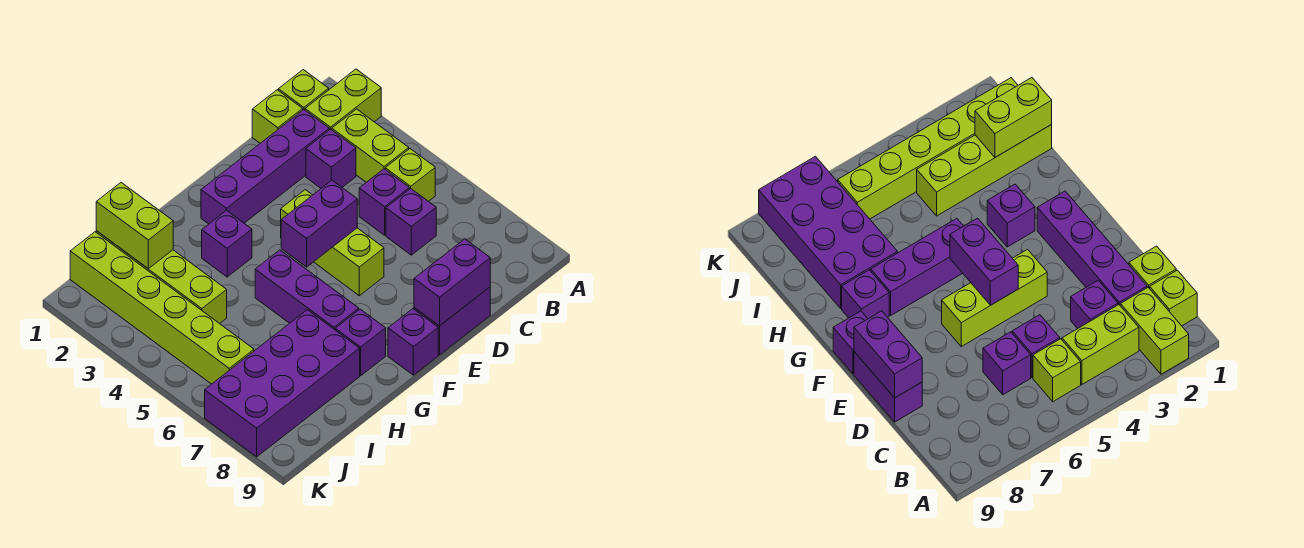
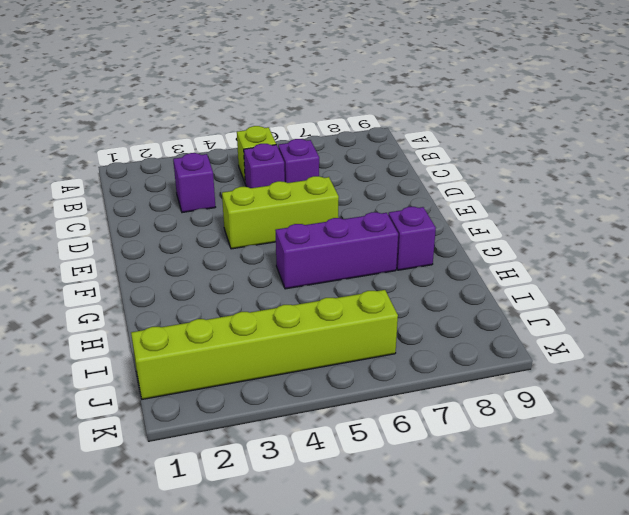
none -> lime brick A2:B2 level 1
none -> lime brick B1 level 1
none -> lime brick B3:B4 level 1

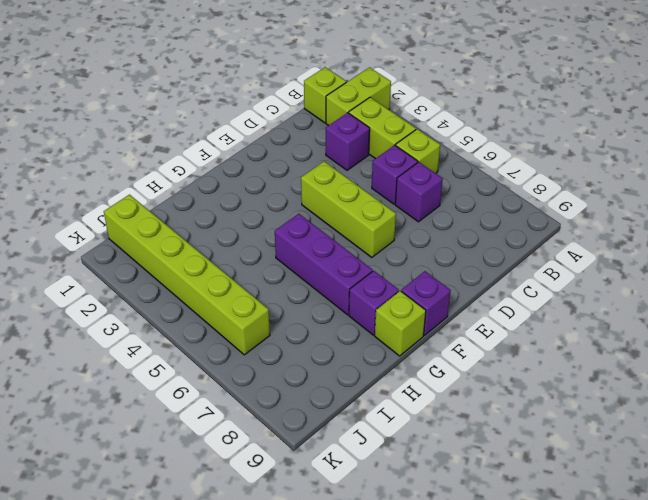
lime brick G9 level 1 -> lime brick C1 level 1
none -> purple brick C2:F2 level 1
none -> purple brick D9:E9 level 1
none -> purple brick G3 level 1

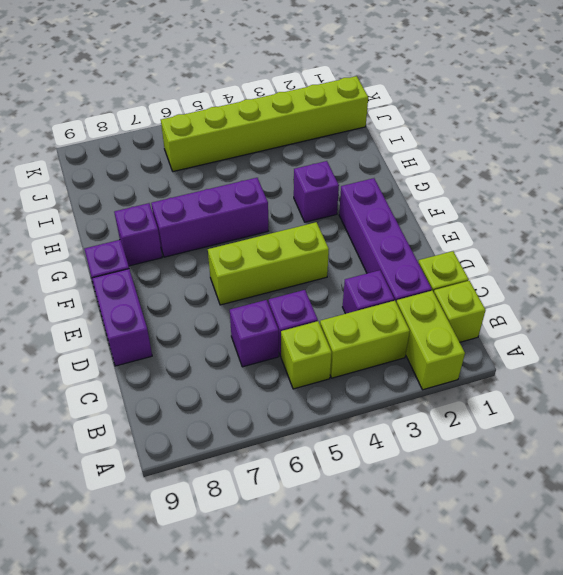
none -> purple brick H7:K8 level 1
none -> lime brick I1:I4 level 1
none -> purple brick D9:E9 level 2

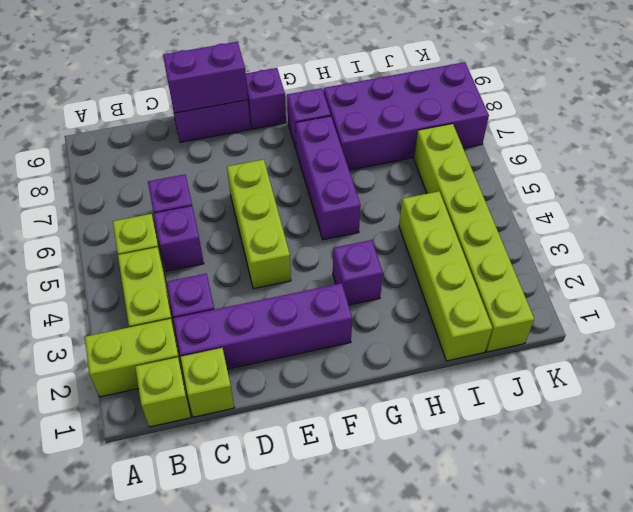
none -> purple brick E5:F5 level 2
none -> lime brick I1:I2 level 2

